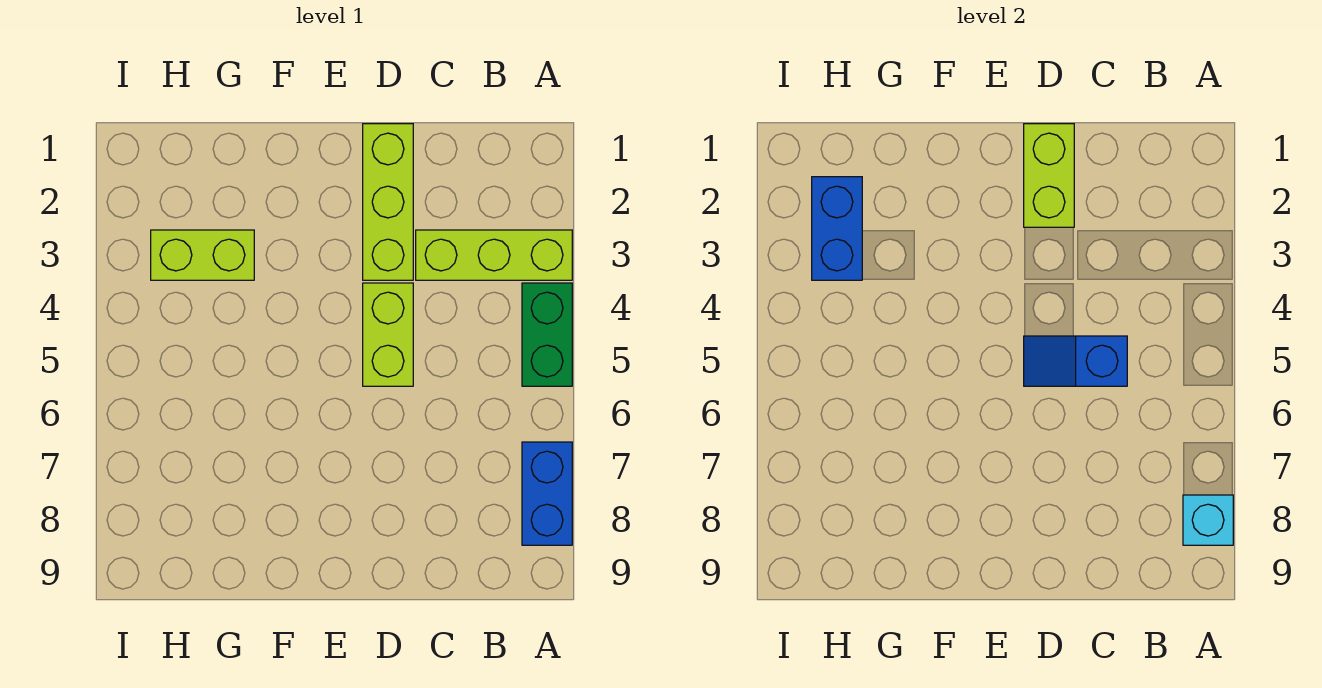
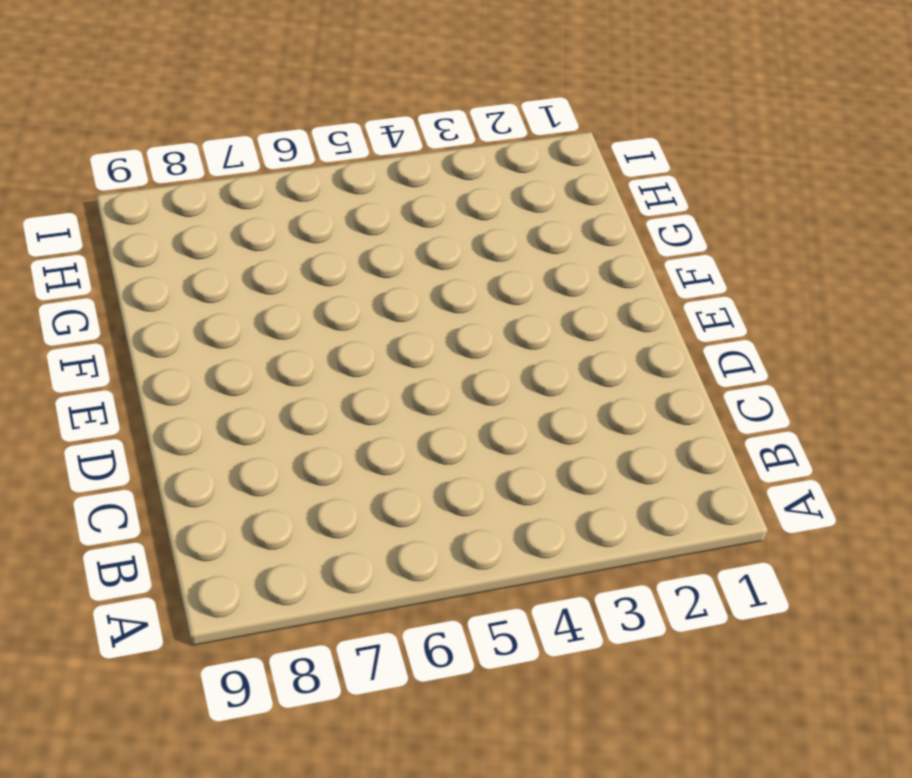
none -> lime brick A3:C3 level 1
none -> green brick A4:A5 level 1

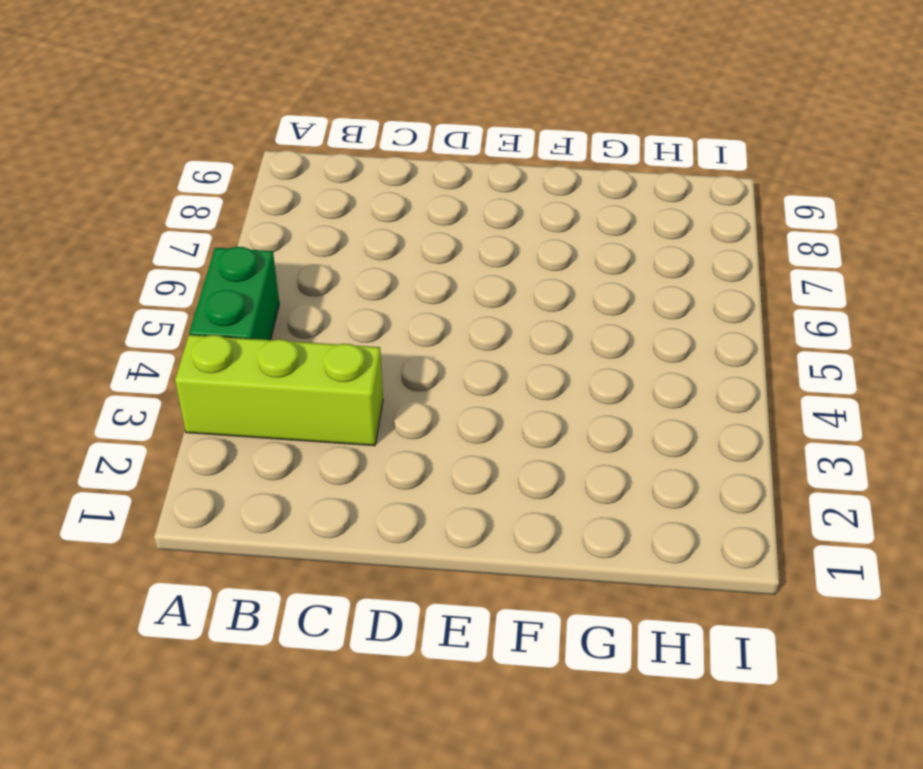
none -> blue brick A7:A8 level 1
none -> lime brick D1:D3 level 1

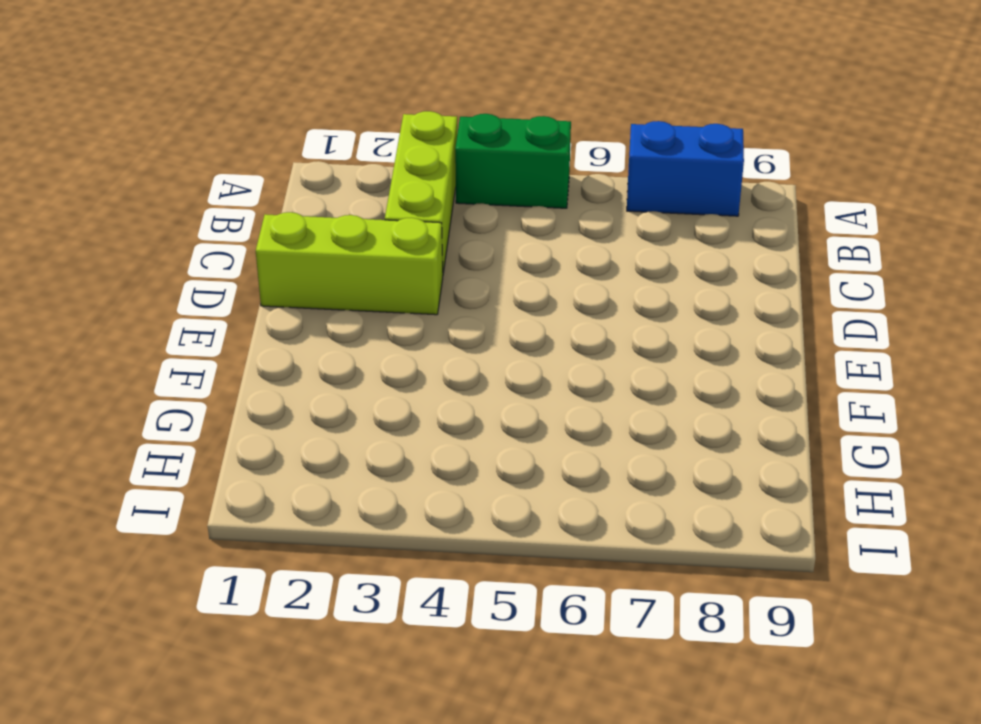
none -> lime brick D4:D5 level 1
none -> lime brick G3:H3 level 1

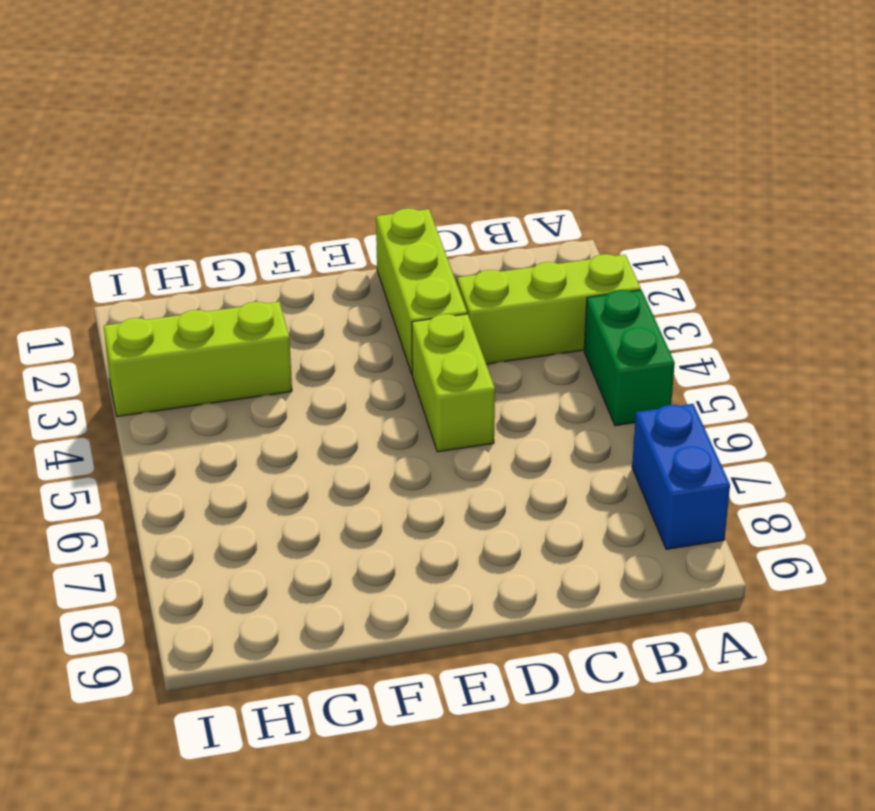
lime brick G3:I3 level 1 -> lime brick G3:H3 level 1
none -> cyan brick A8 level 2
none -> blue slope C5:D5 level 2 top C

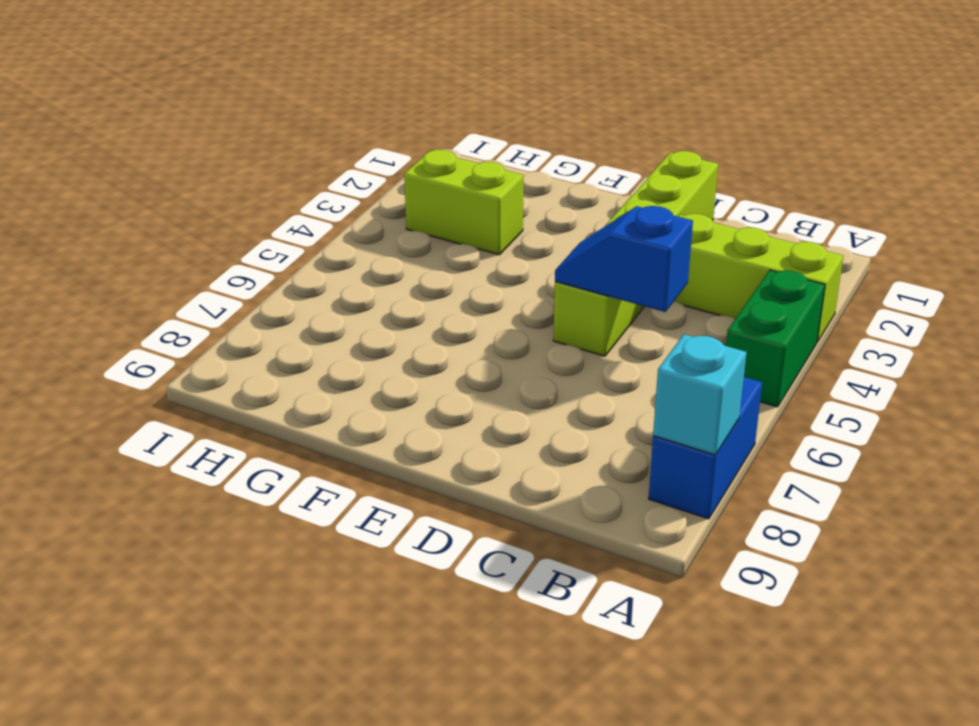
none -> lime brick D1:D2 level 2
none -> blue brick H2:H3 level 2

